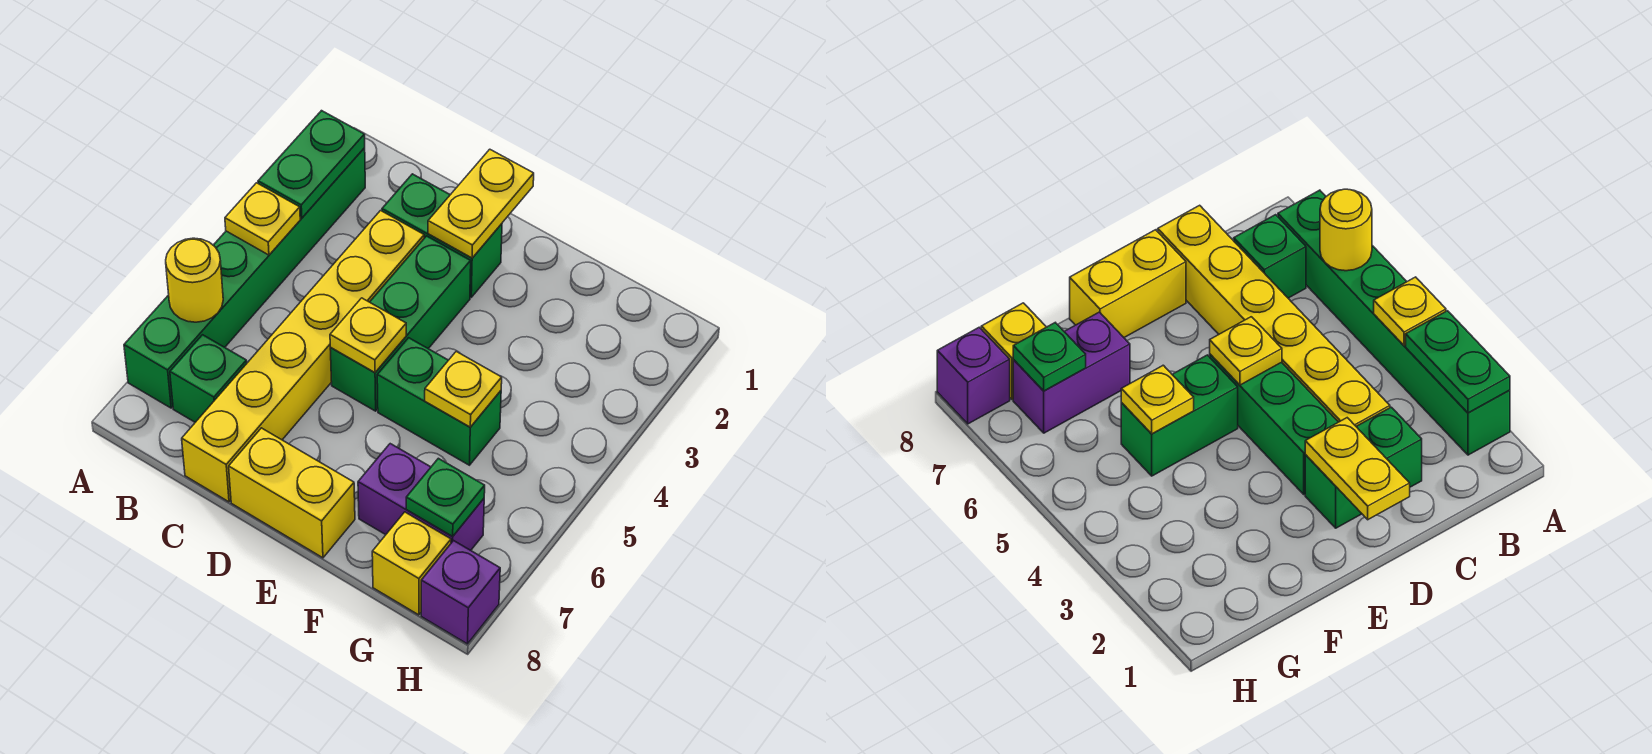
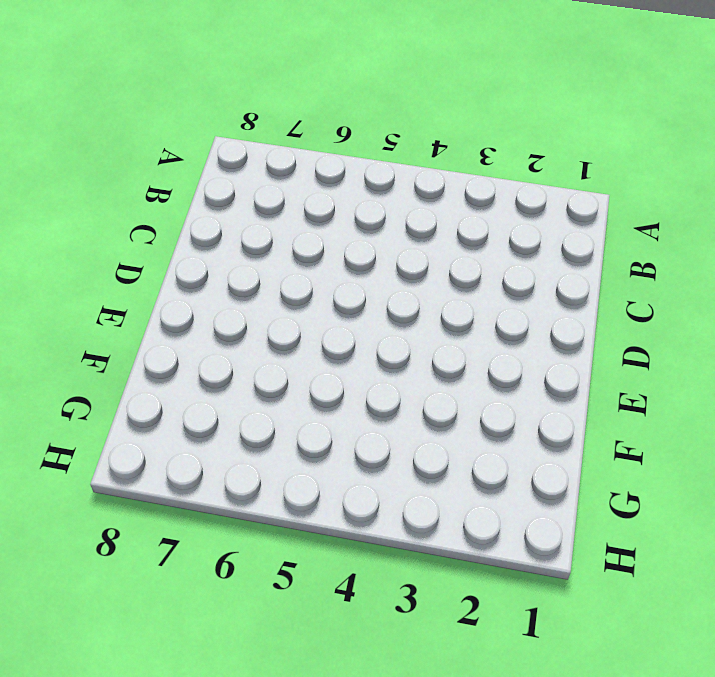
none -> green brick A2:A7 level 1
none -> green brick B7 level 1
none -> green brick C2:D2 level 1

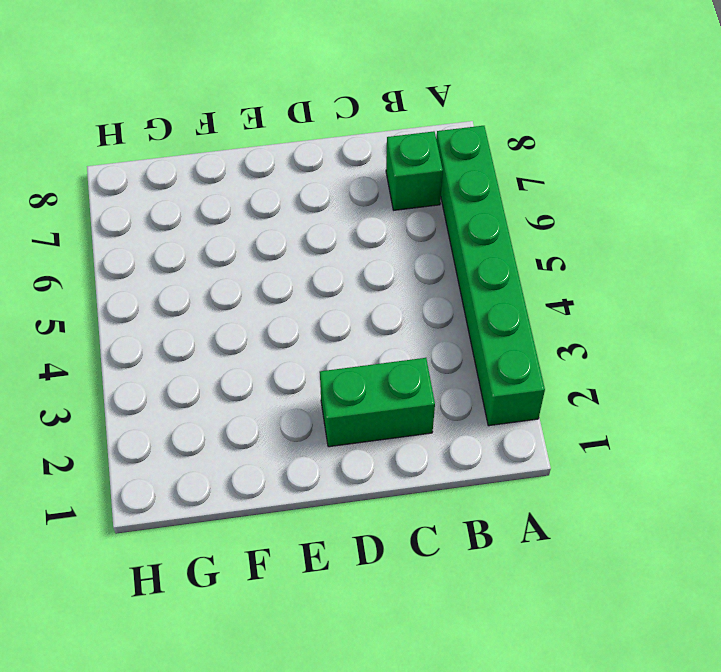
none -> yellow brick C3:C8 level 1
none -> green brick D3:D5 level 1
none -> yellow brick D8:E8 level 1

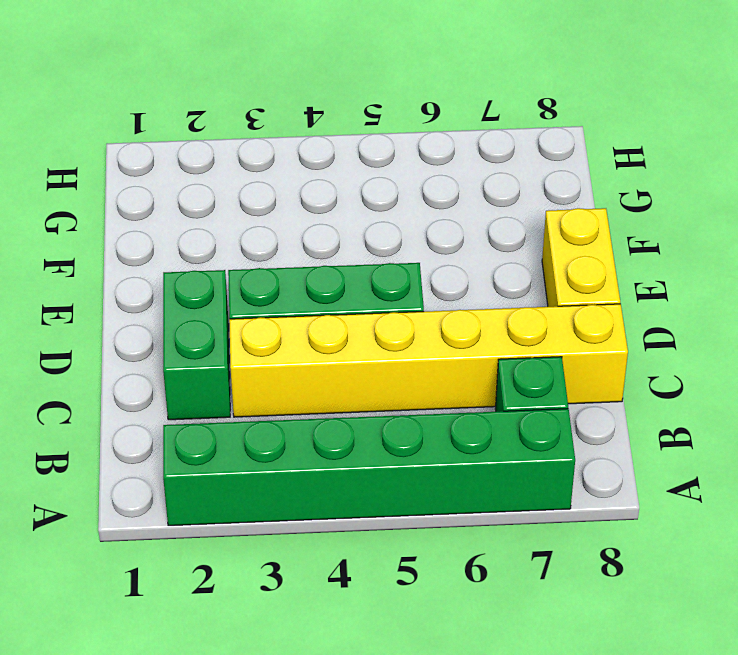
none -> green brick E5:F5 level 1
none -> purple brick F7:G7 level 1
none -> yellow brick G8 level 1

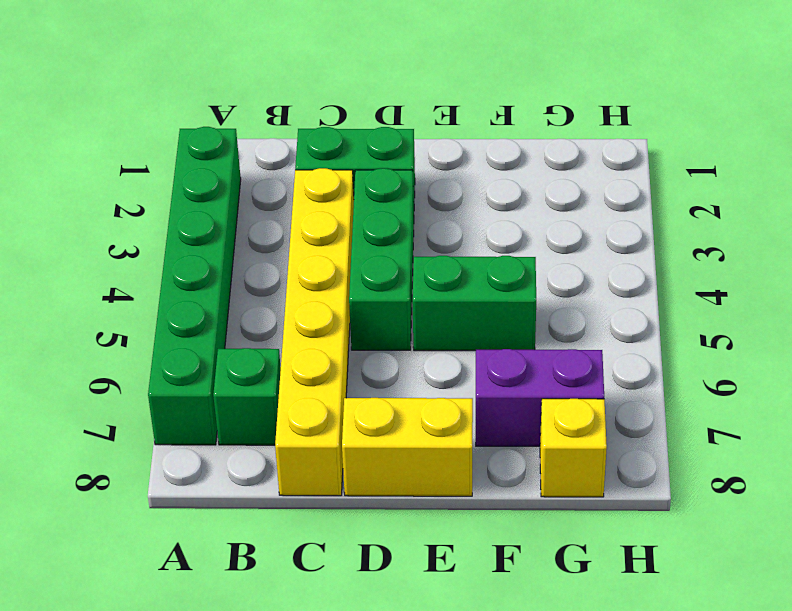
none -> purple brick H8 level 1
none -> green plate A2:A3 level 2
none -> yellow plate A4 level 2

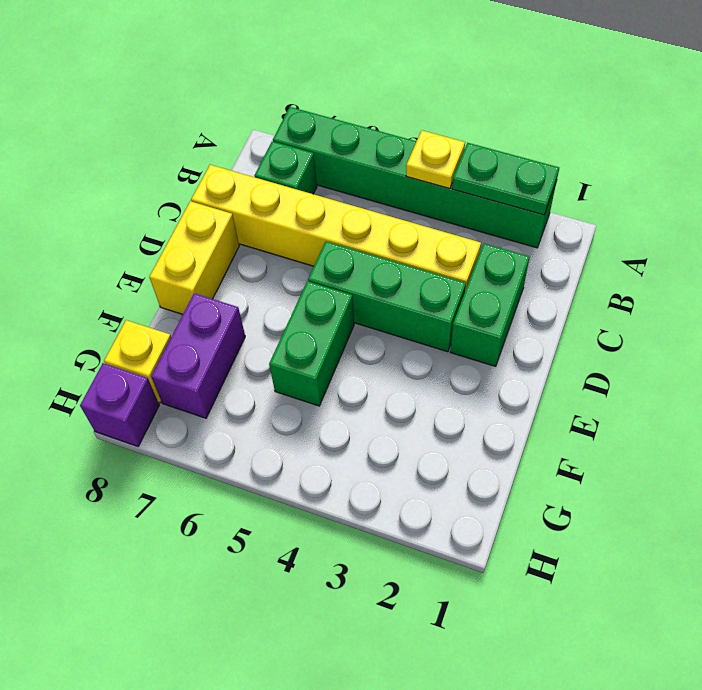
none -> yellow round brick A6 level 2
none -> yellow plate D1:D2 level 2
none -> yellow plate D5 level 2

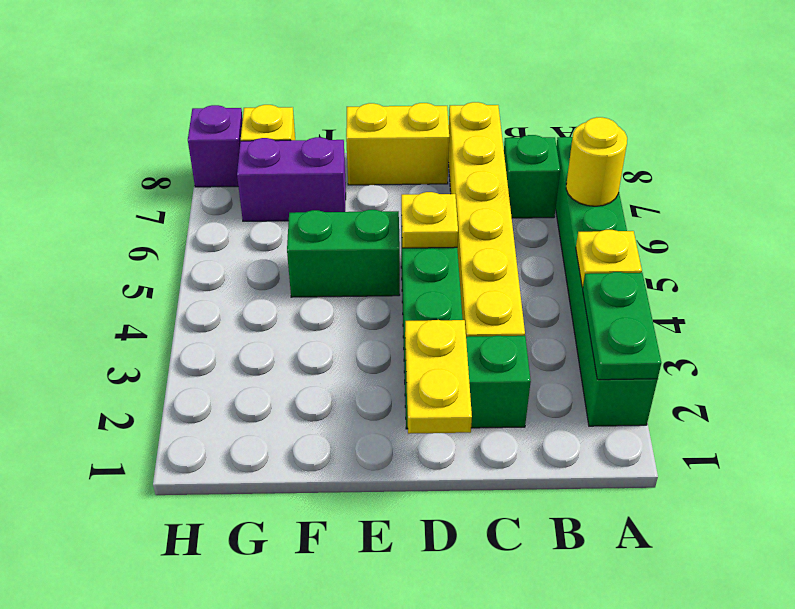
none -> yellow plate F5 level 2
none -> green plate G7 level 2

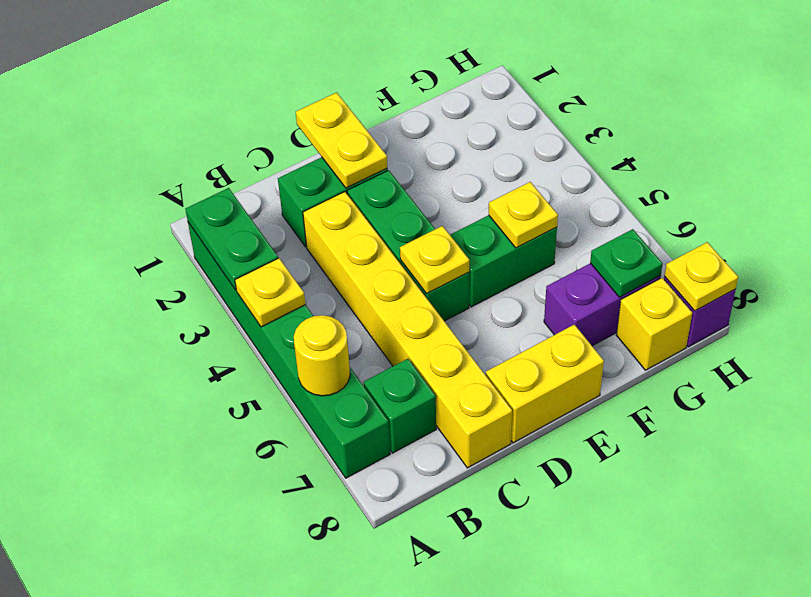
yellow plate H8 level 2 -> none

